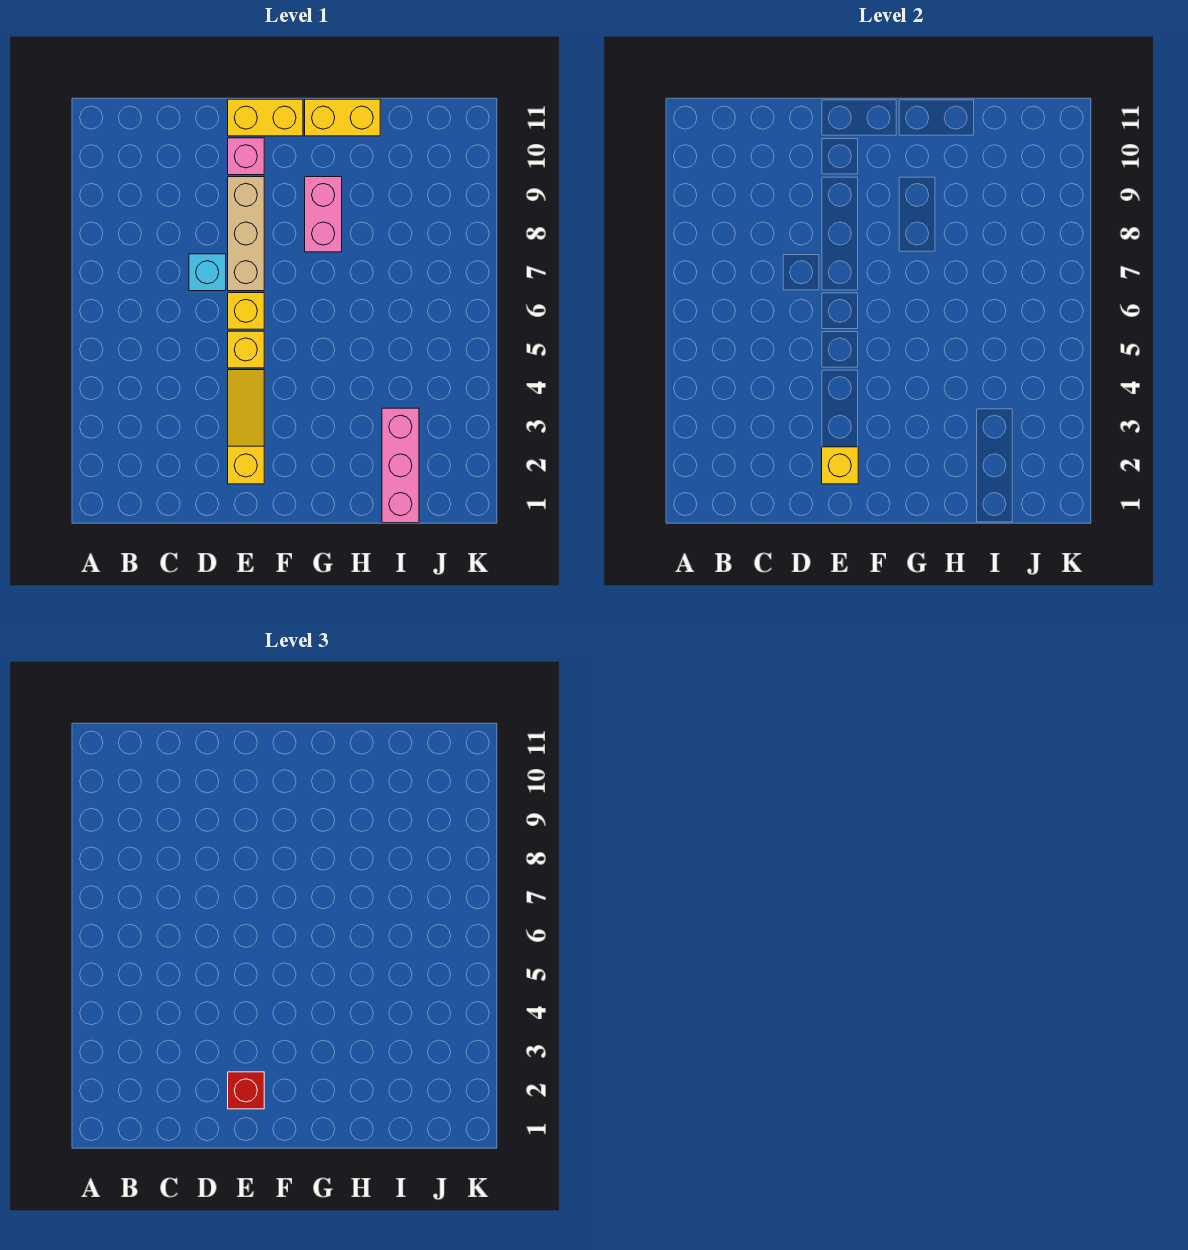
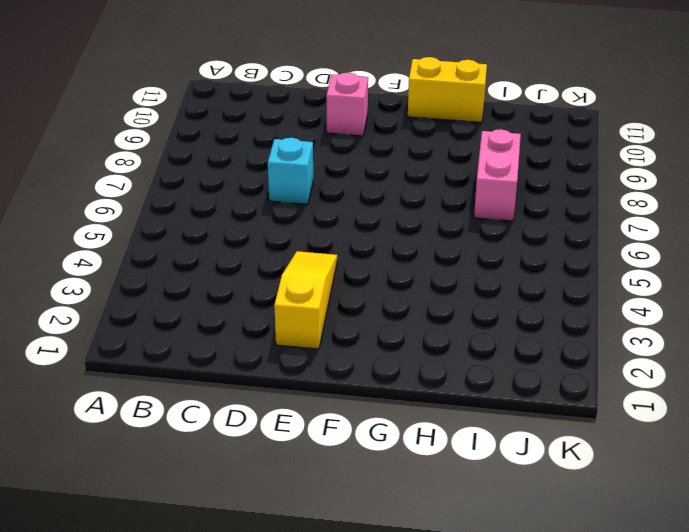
pink brick I7:I8 level 1 -> pink brick G8:G9 level 1
none -> yellow brick E5 level 1
none -> yellow brick E6 level 1
none -> tan brick E7:E9 level 1

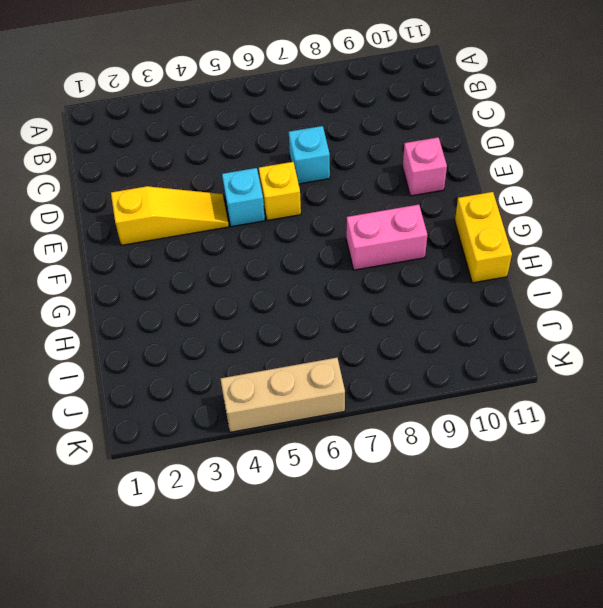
cyan brick E5 level 1 -> yellow brick E5 level 1
tan brick K4:K6 level 1 -> tan brick E7:E9 level 1
none -> yellow brick E11:F11 level 1
none -> pink brick I1:I3 level 1
none -> yellow brick E2 level 2

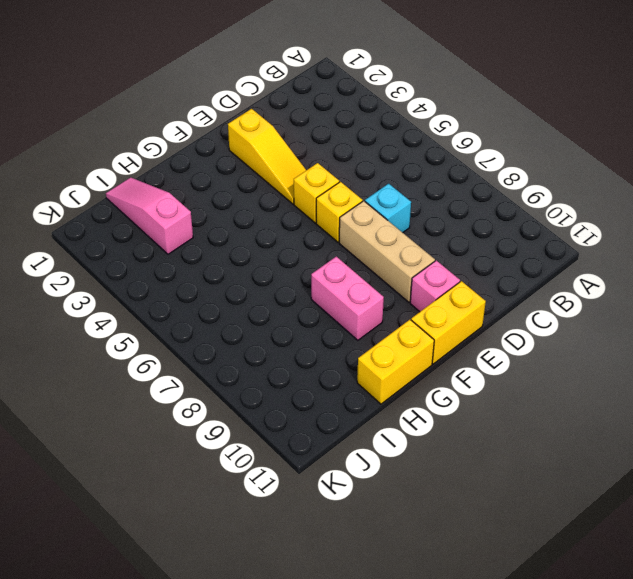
pink slope I1:I3 level 1 top 3 -> pink brick I1:I3 level 1
none -> yellow brick E2 level 2
none -> red brick E2 level 3

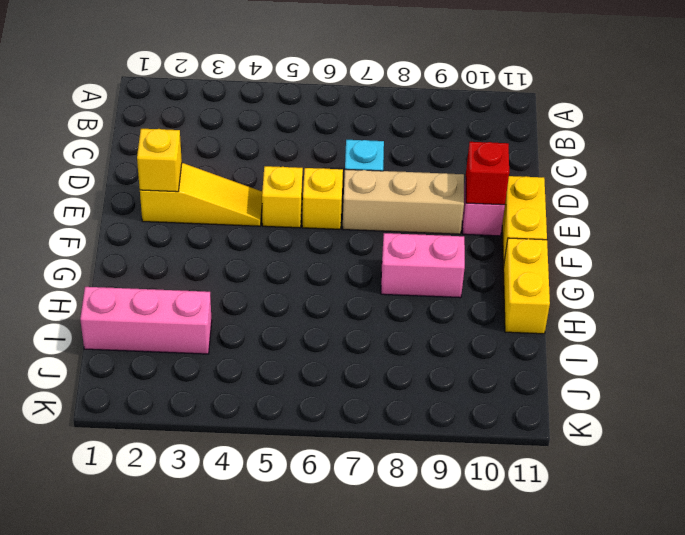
red brick E10 level 2 -> red brick E2 level 3

